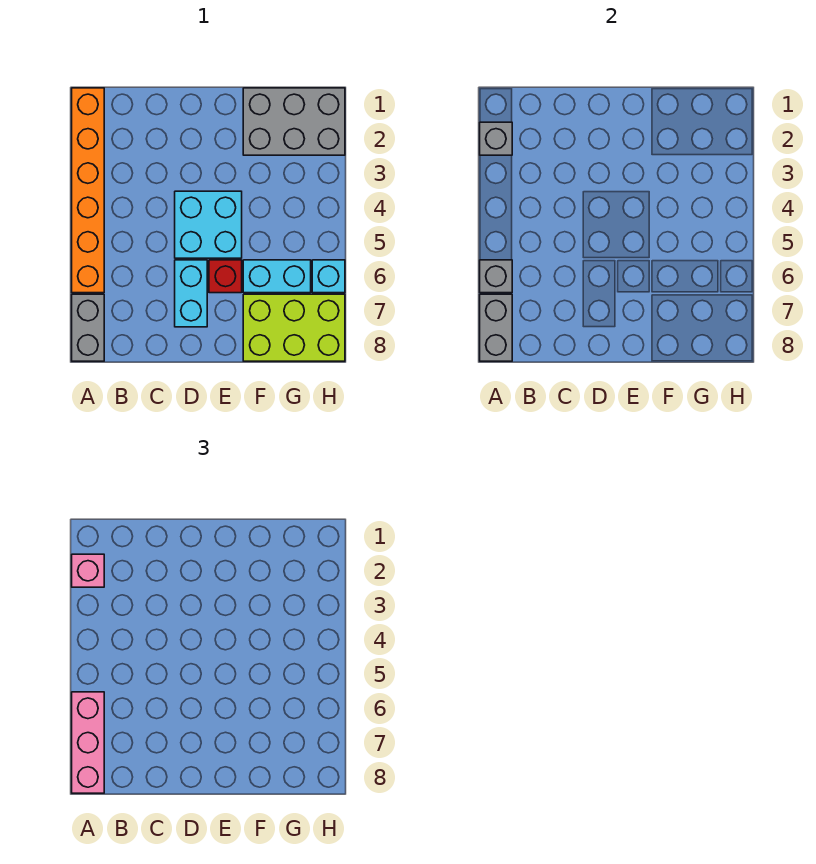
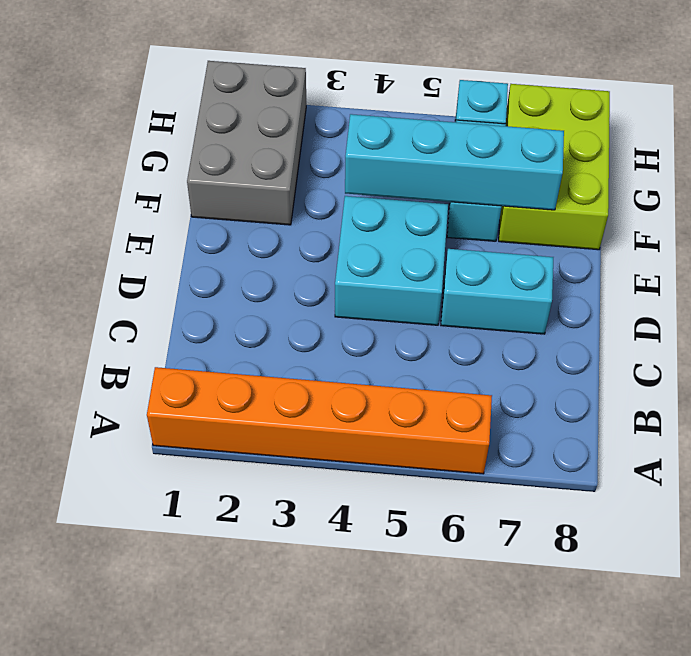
cyan brick F4:F7 level 2 -> none
none -> grey brick A7:A8 level 1
none -> red brick E6 level 1
none -> grey brick A2 level 2

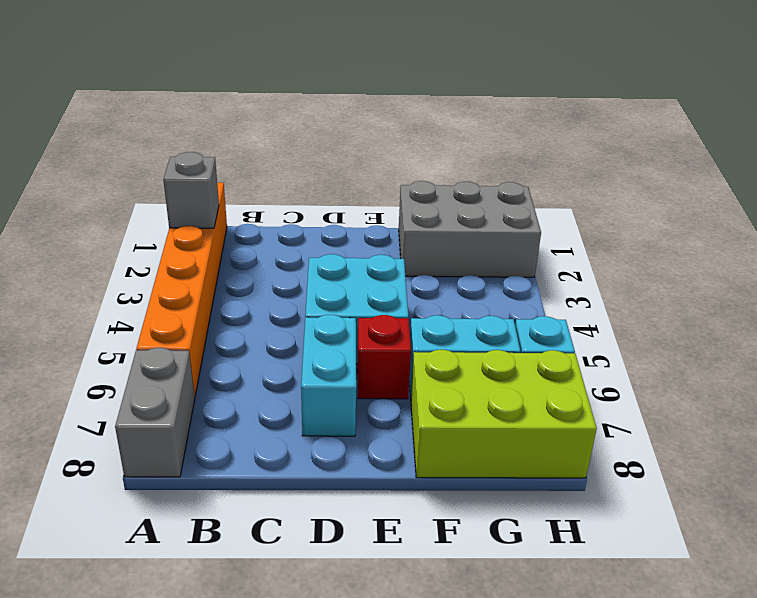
none -> grey brick A6 level 2
none -> grey brick A7:A8 level 2
none -> pink brick A2 level 3

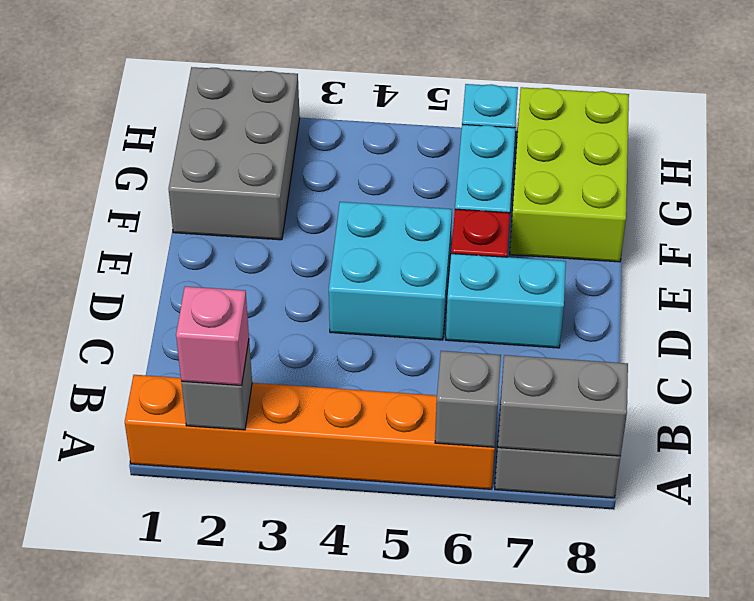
none -> pink brick A6:A8 level 3

